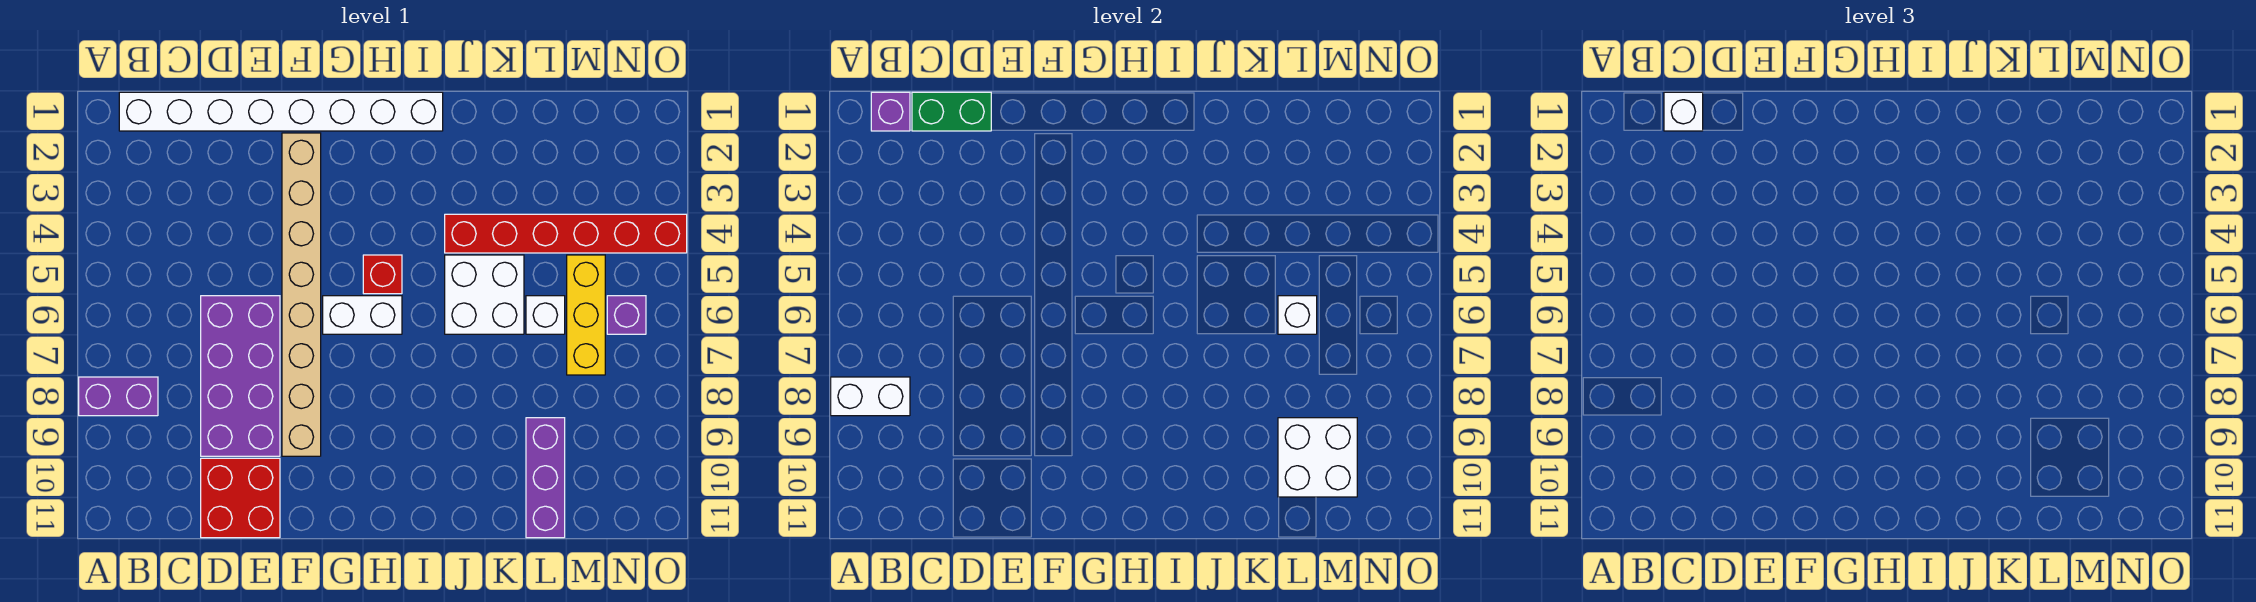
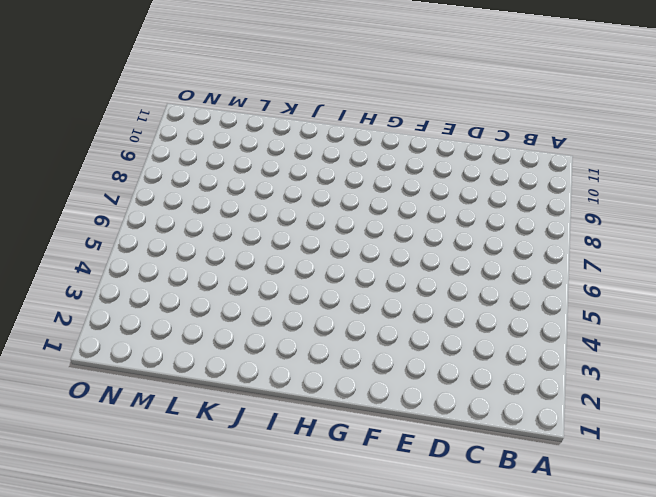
none -> purple brick A8:B8 level 1
none -> white brick B1:I1 level 1
none -> purple brick D6:E9 level 1

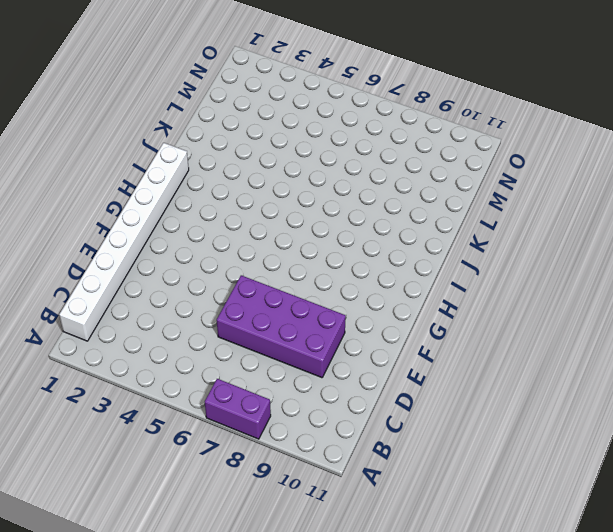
purple brick A7:A8 level 1 -> purple brick A8:B8 level 1
none -> red brick D10:E11 level 1
none -> tan brick F2:F9 level 1
none -> white brick G6:H6 level 1

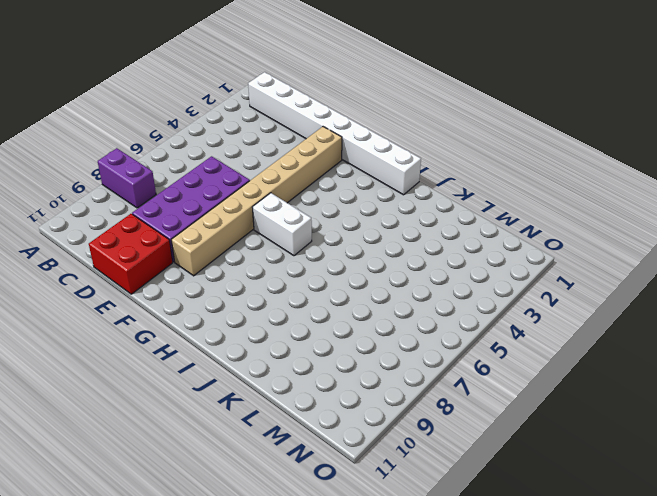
none -> red brick H5 level 1
none -> red brick J4:O4 level 1
none -> white brick J5:K6 level 1

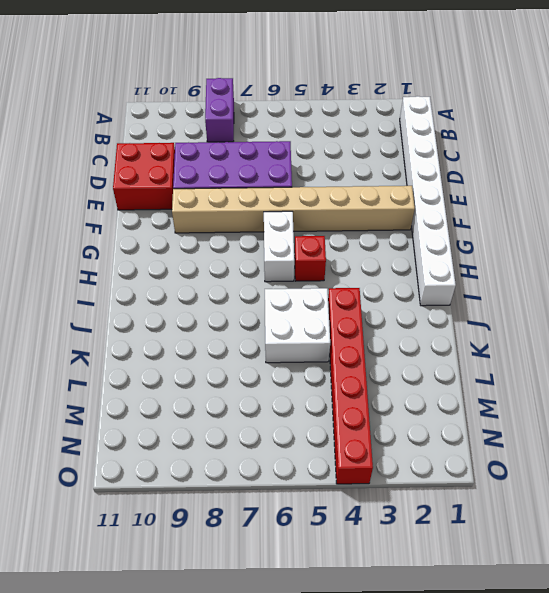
none -> white brick L6 level 1
none -> purple brick L9:L11 level 1
none -> yellow brick M5:M7 level 1

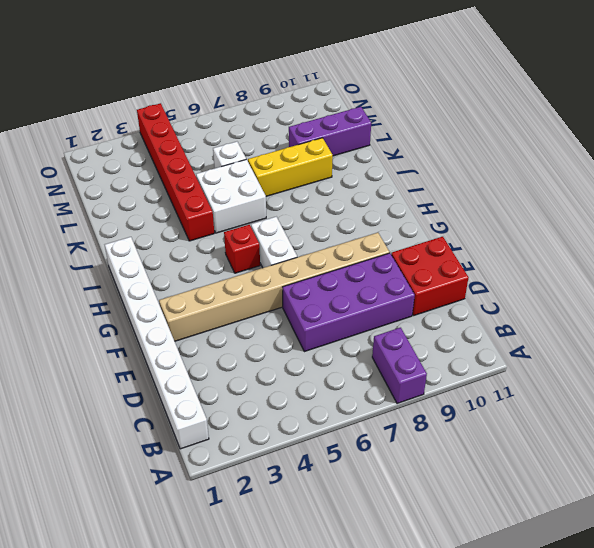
yellow brick K7:K9 level 1 -> yellow brick M5:M7 level 1
none -> purple brick N6 level 1
none -> white brick A8:B8 level 2
none -> purple brick B1 level 2

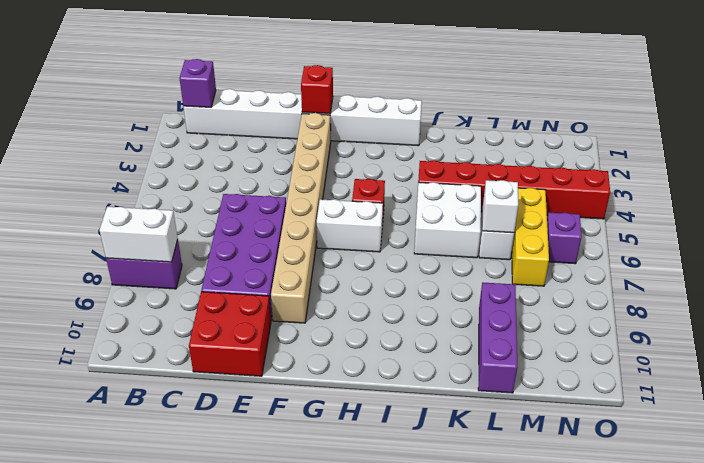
red brick F1 level 2 -> none
none -> green brick C1:D1 level 2
none -> white brick L9:M10 level 2
none -> white brick C1 level 3

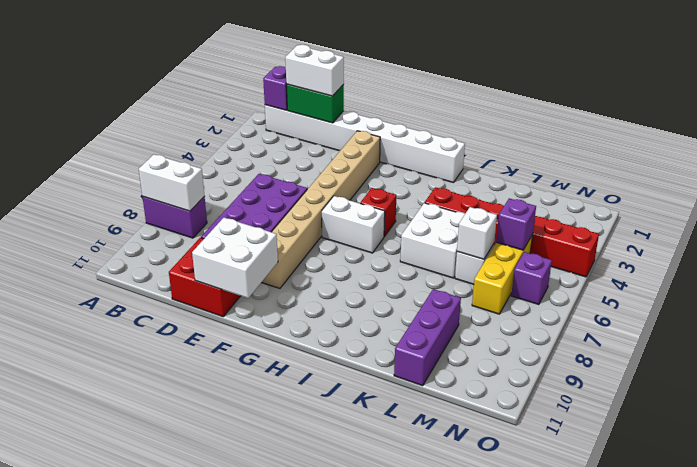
white brick C1:D1 level 3 -> white brick C1 level 3
white brick E10:F11 level 2 -> white brick L9:M10 level 2
purple brick M5 level 2 -> none

